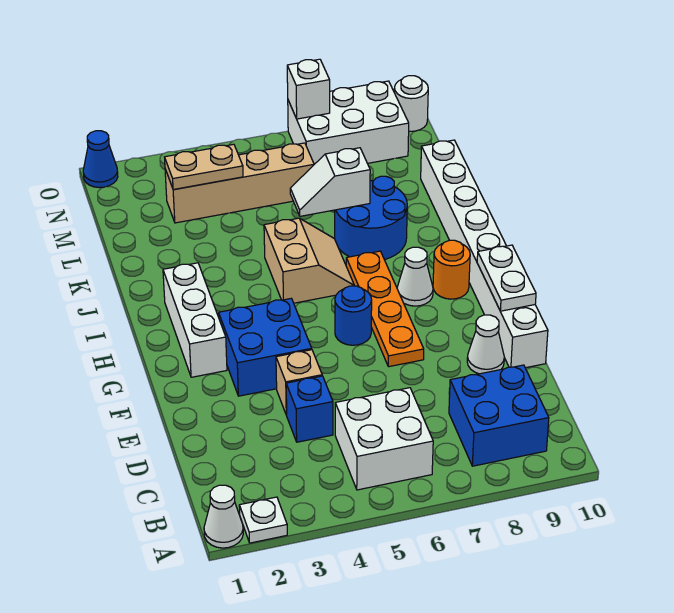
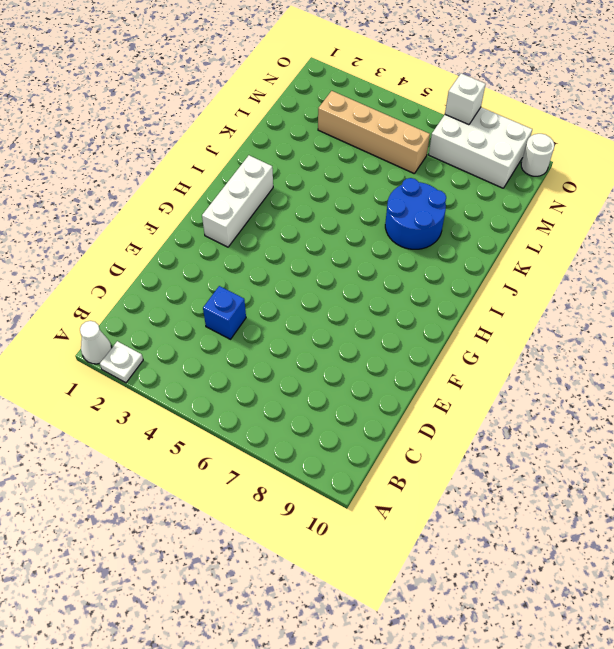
none -> white brick B5:C6 level 1
none -> blue brick B8:C9 level 1
none -> tan brick E4 level 1

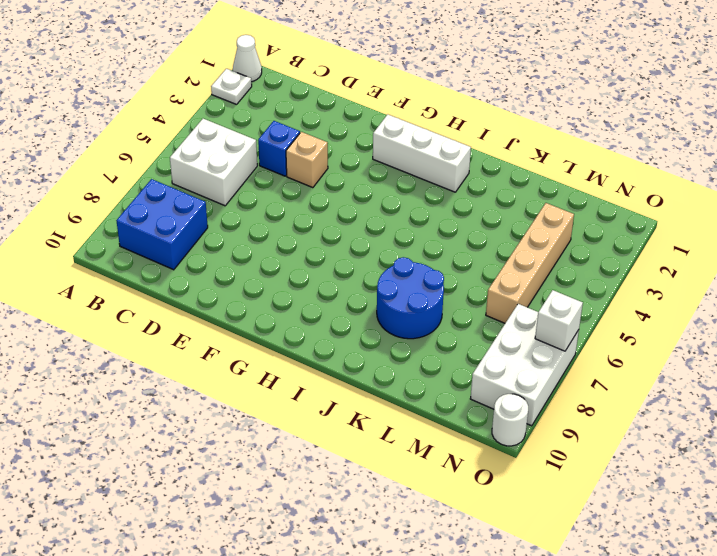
none -> white cone E9 level 1
none -> white brick E10:L10 level 1
none -> blue brick F3:G4 level 1

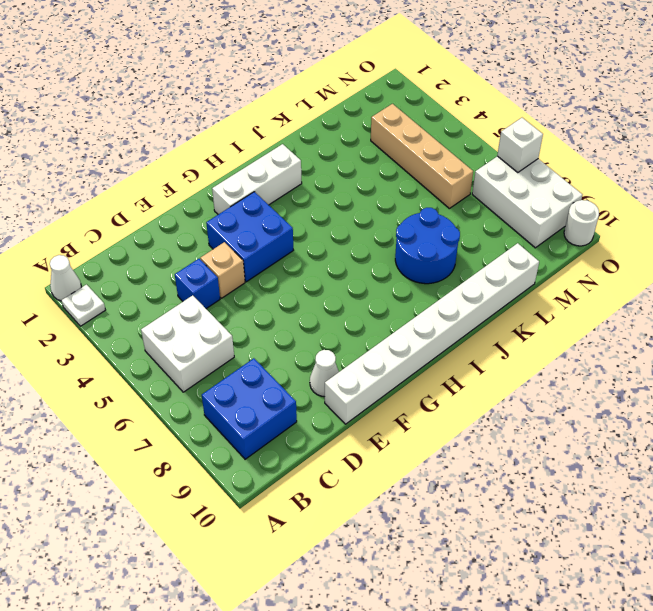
none -> orange plate F7:I7 level 1
none -> blue round brick G6 level 1
none -> white cone H8 level 1

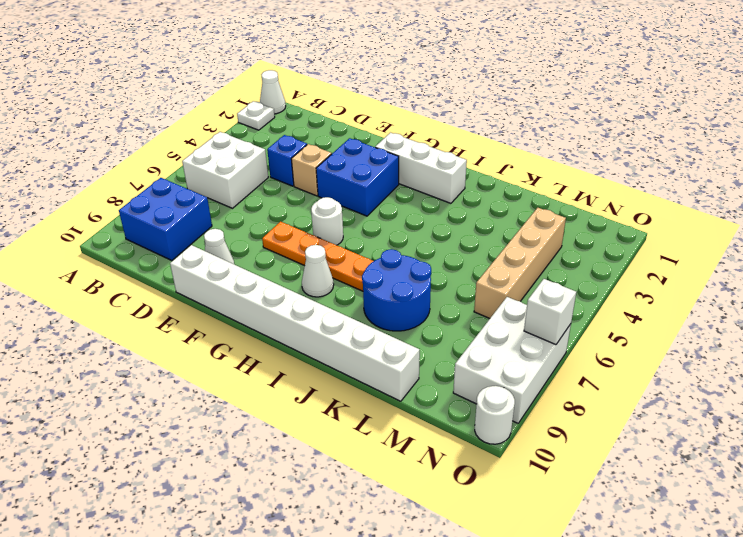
white round brick G6 level 1 -> blue round brick G6 level 1
none -> orange round brick H9 level 1
none -> tan slope I5:J6 level 1 top 5
none -> blue cone O1 level 1

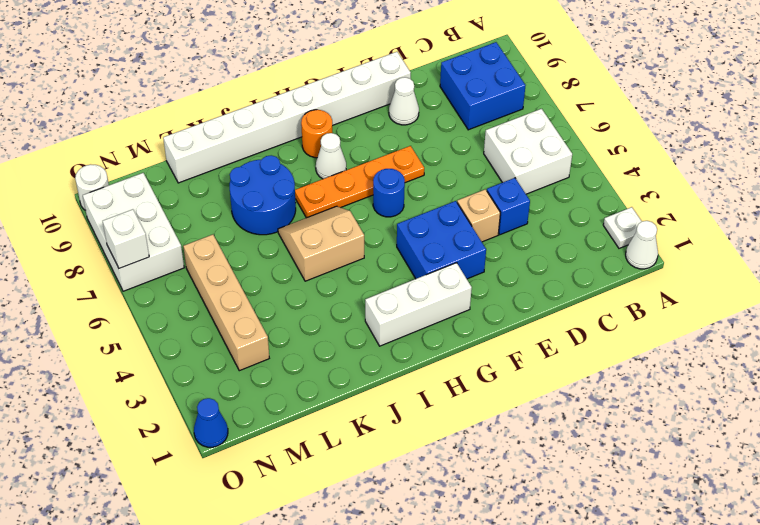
none -> white plate F10:G10 level 2
none -> white slope K6:K7 level 2 top 7
none -> tan plate M3:M4 level 2

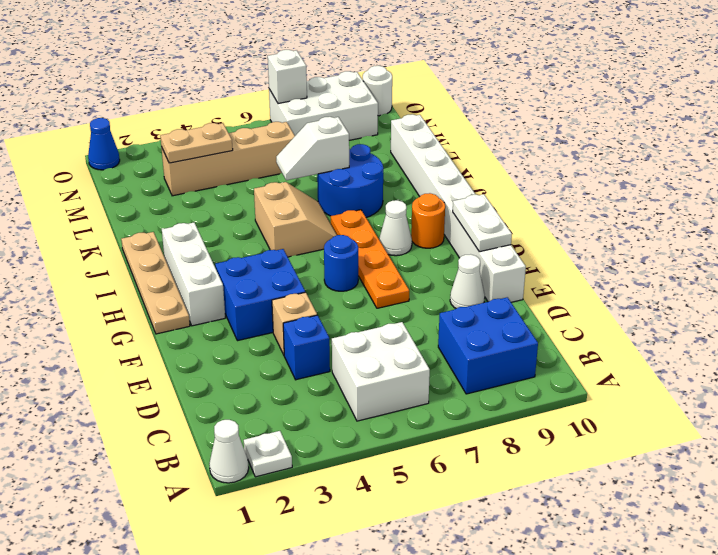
tan plate G1:J1 level 1 -> none

